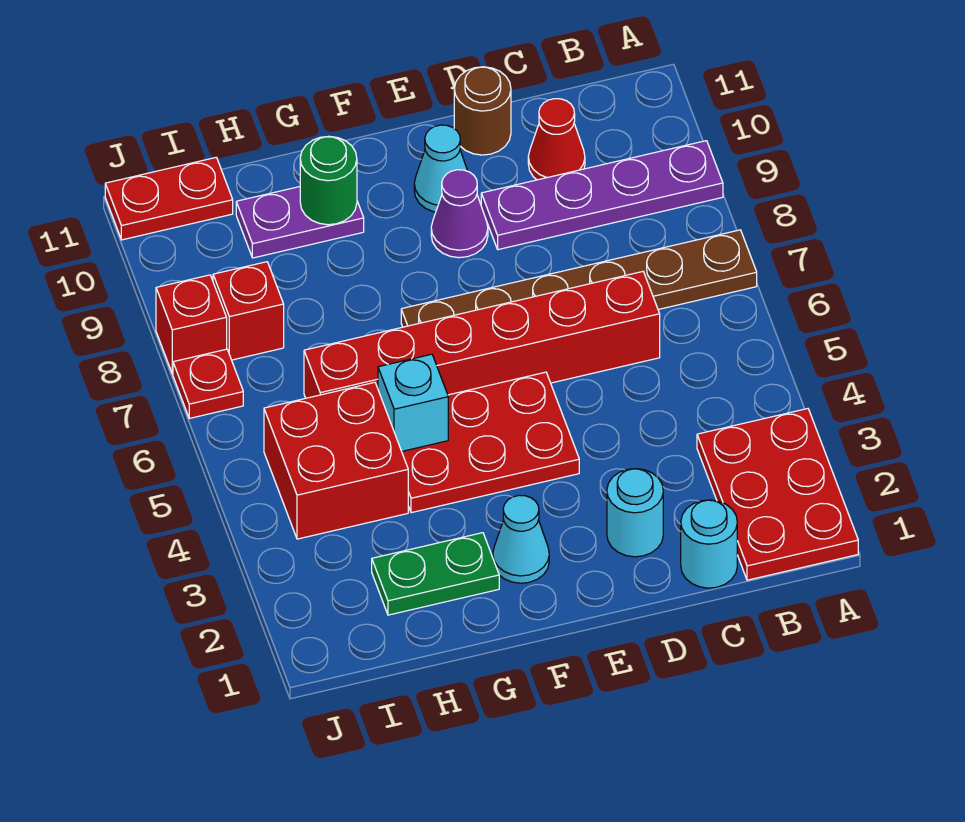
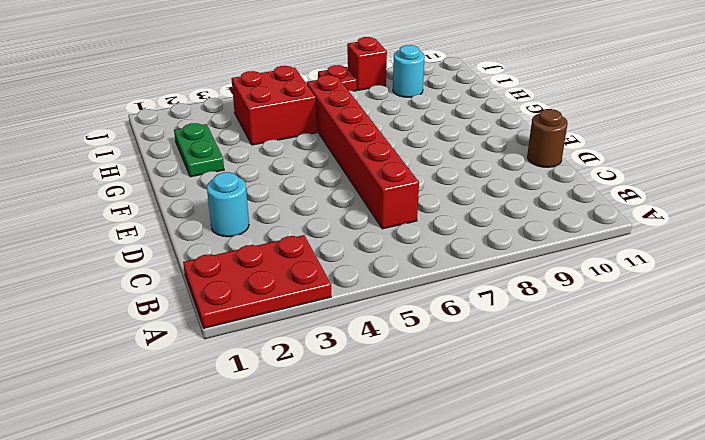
cyan round brick I9 level 1 -> cyan round brick C1 level 1
none -> brown plate A7:F7 level 1
none -> purple plate A9:D9 level 1
none -> red cone C10 level 1

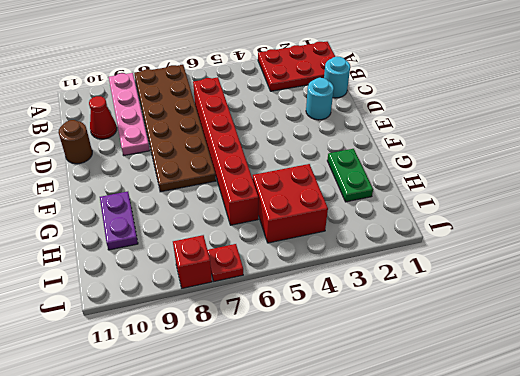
brown plate A7:F8 level 1 -> brown plate A7:F7 level 1
pink plate A9:D9 level 1 -> purple plate A9:D9 level 1
none -> red plate E4:G5 level 1
none -> purple cone E9 level 1
none -> cyan cone E10 level 1

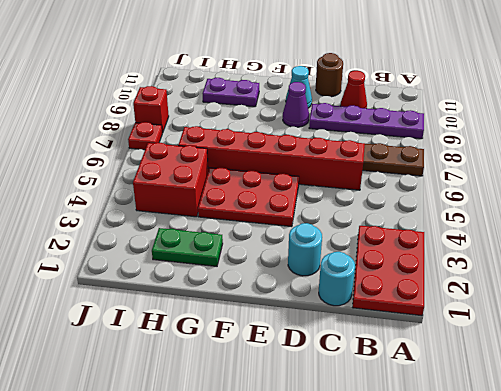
none -> cyan cone F2 level 1
none -> red brick I8 level 1
none -> red plate I11:J11 level 1

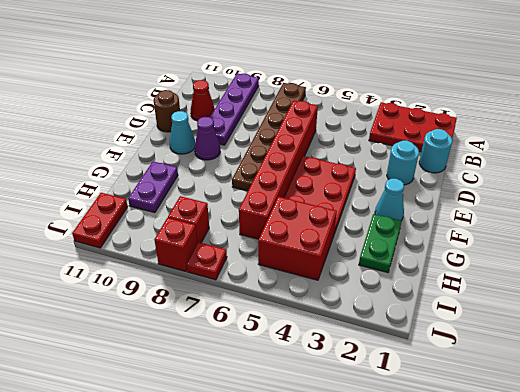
none -> cyan brick G5 level 2
none -> green round brick G10 level 2

